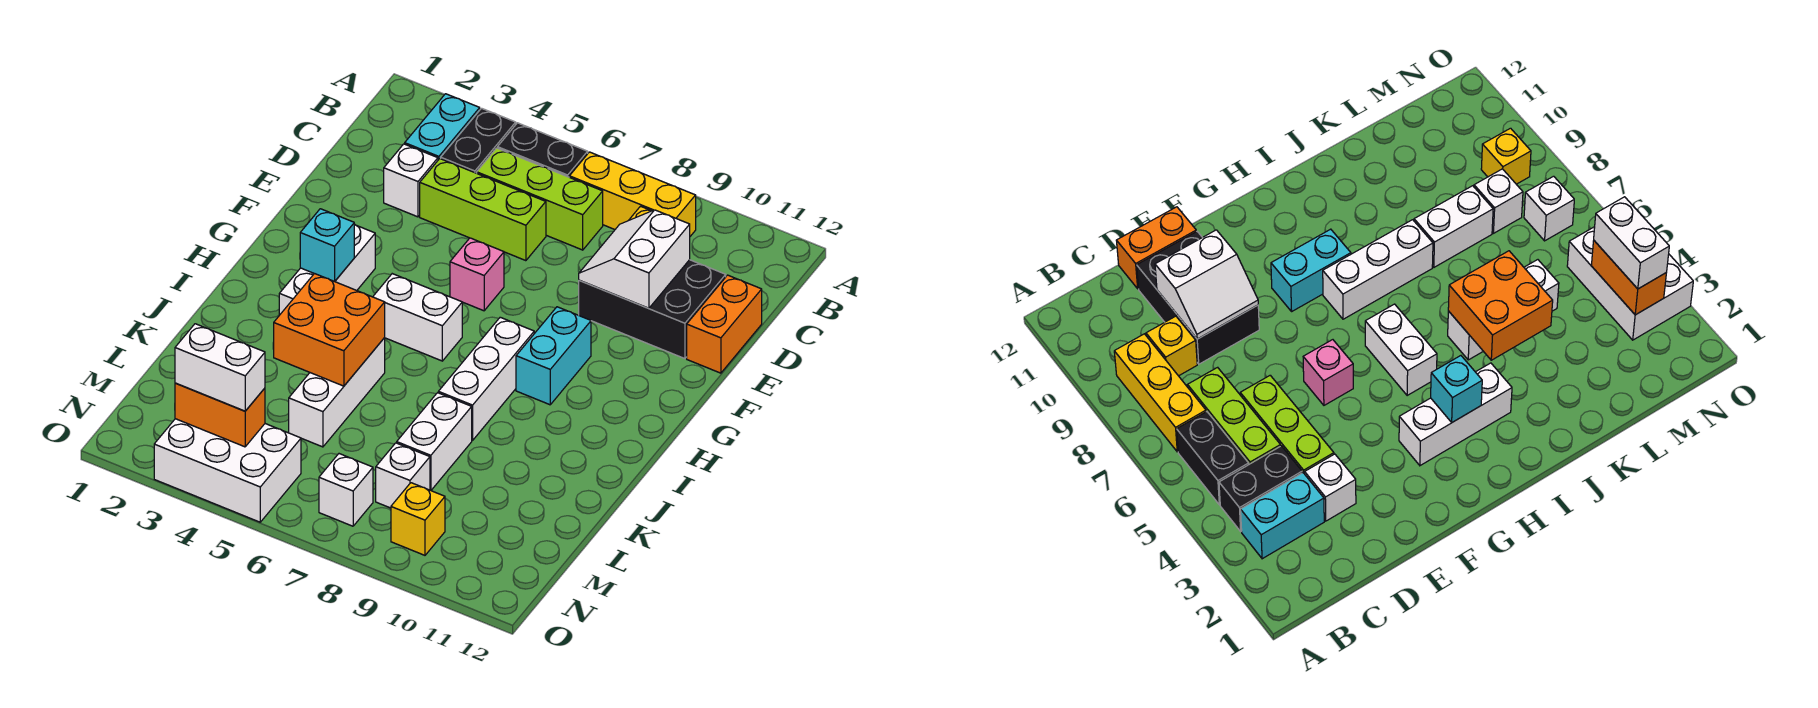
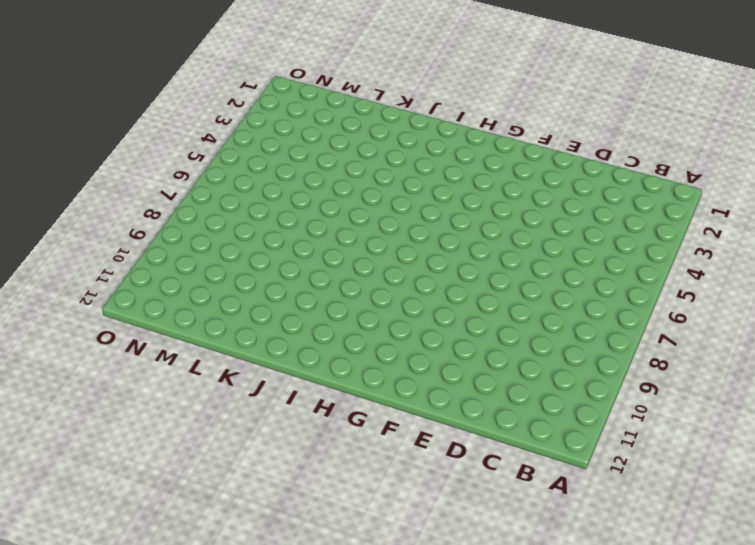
none -> cyan brick B3:C3 level 1
none -> black brick B4:C4 level 1
none -> black brick B5:B6 level 1

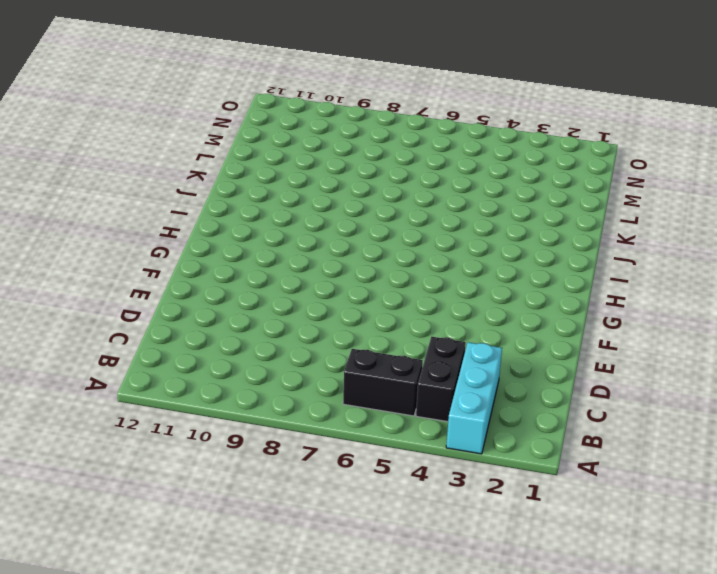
cyan brick A3:C3 level 1 -> cyan brick B3:C3 level 1
none -> yellow brick B7:B9 level 1
none -> lime brick C5:C7 level 1
none -> yellow brick C9 level 1

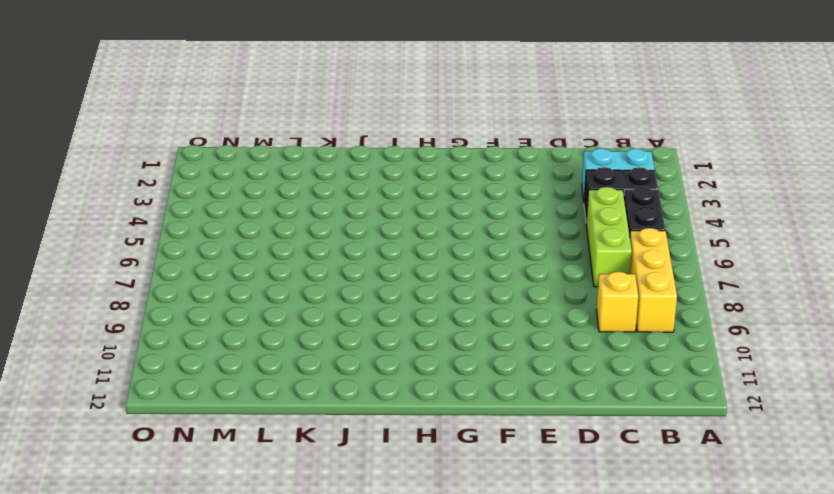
none -> white brick D3 level 1
none -> lime brick D4:D6 level 1
none -> black brick D9:E11 level 1

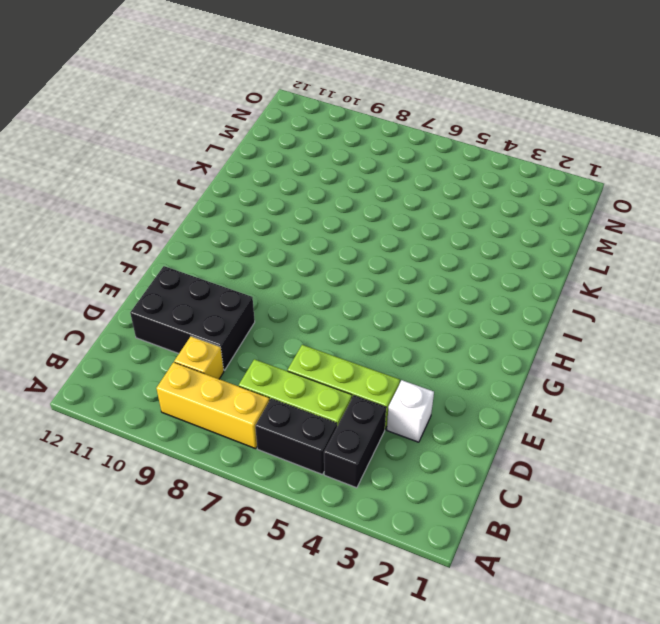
none -> cyan brick B3:C3 level 1
none -> orange brick D12:E12 level 1
none -> pink brick F6 level 1

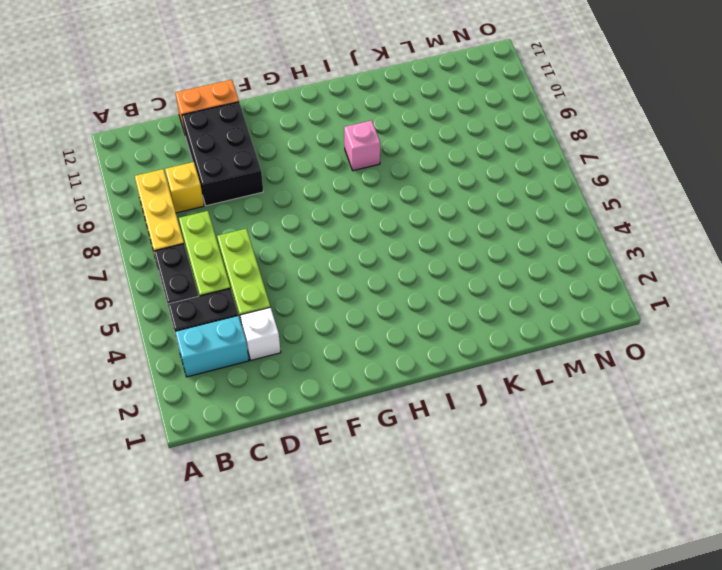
pink brick I9 level 1 -> pink brick F6 level 1
none -> white brick G3:I3 level 1
none -> cyan brick G9:H9 level 1
none -> white brick H5:H6 level 1

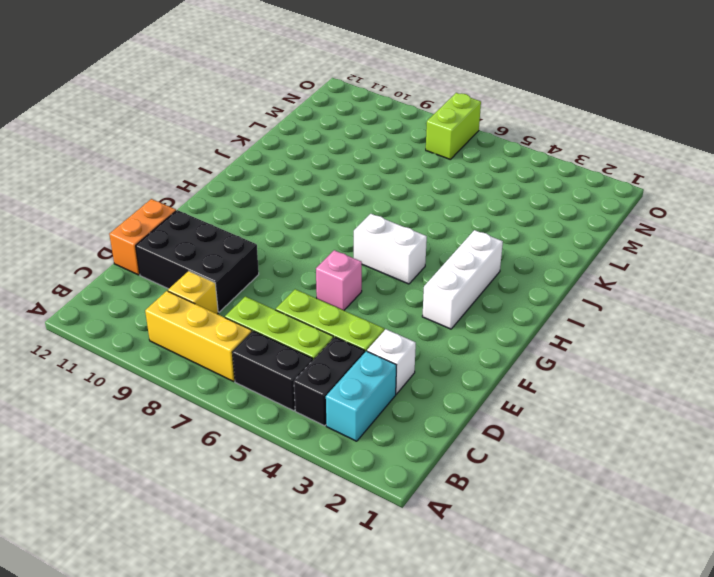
lime brick N7:O7 level 1 -> white brick N7 level 1
none -> cyan brick G9:H9 level 1
none -> white brick H8:J8 level 1
none -> white brick J5:L5 level 1

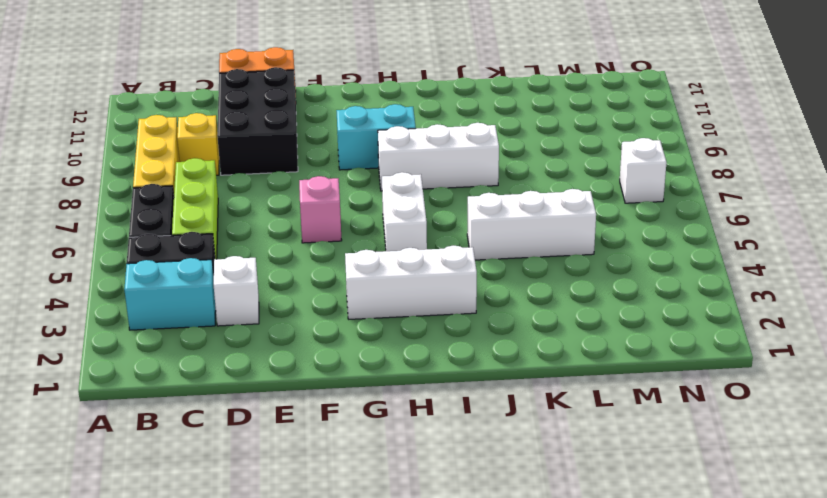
none -> lime brick D4:D6 level 1
none -> white brick K8:L8 level 1
none -> white brick M8 level 1

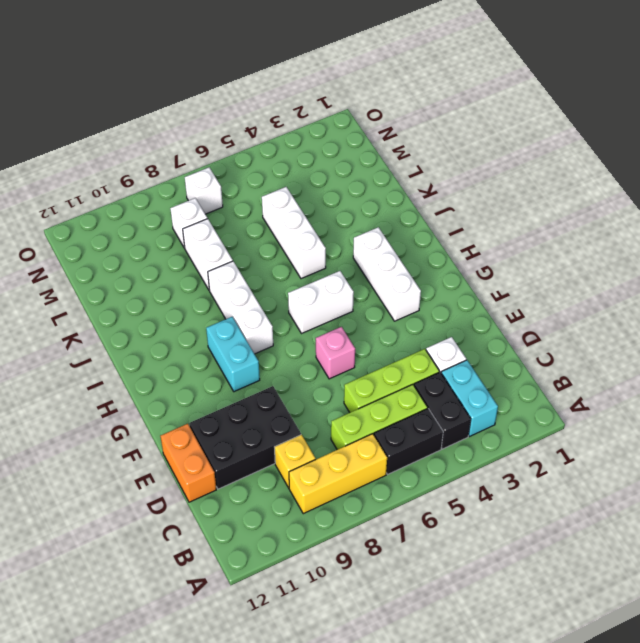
none -> white brick N3:O5 level 1
none -> yellow brick N9 level 1
none -> white slope D9:E10 level 2 top 10

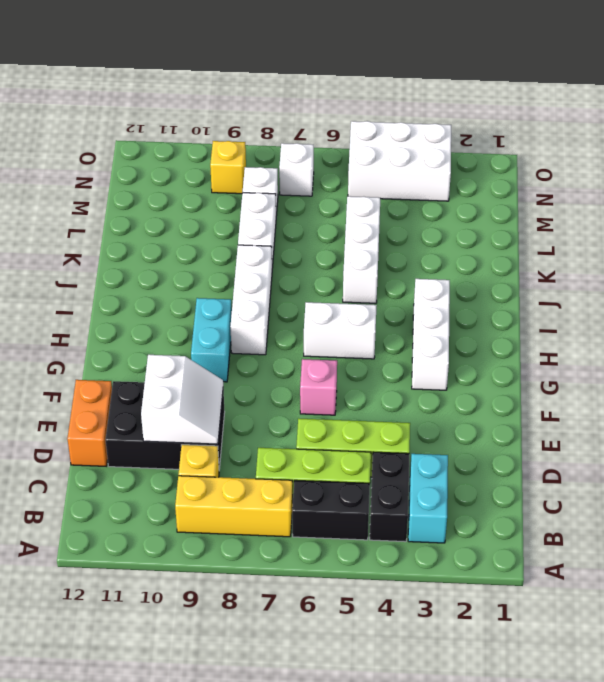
none -> white brick D3 level 1
none -> cyan brick H3 level 2
none -> orange brick J4:K5 level 2

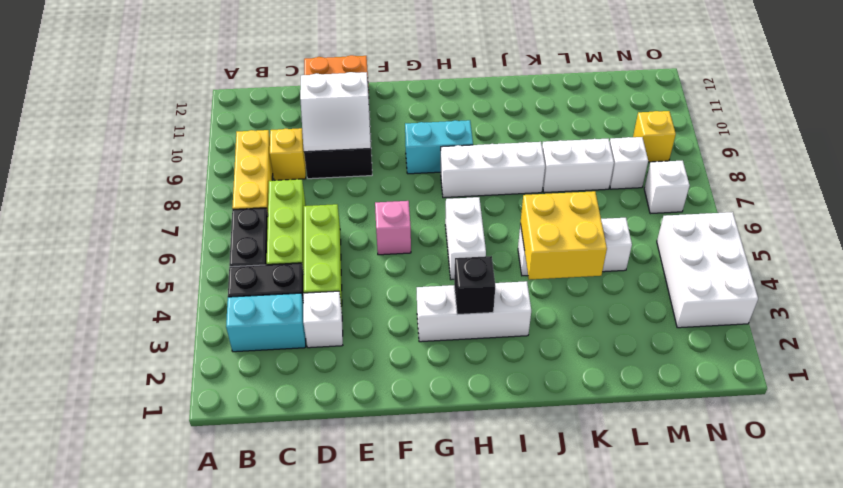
black brick H3 level 2 -> cyan brick H3 level 2
yellow brick J4:K5 level 2 -> orange brick J4:K5 level 2
none -> orange brick N3:N4 level 2
none -> white brick N3:N4 level 3

